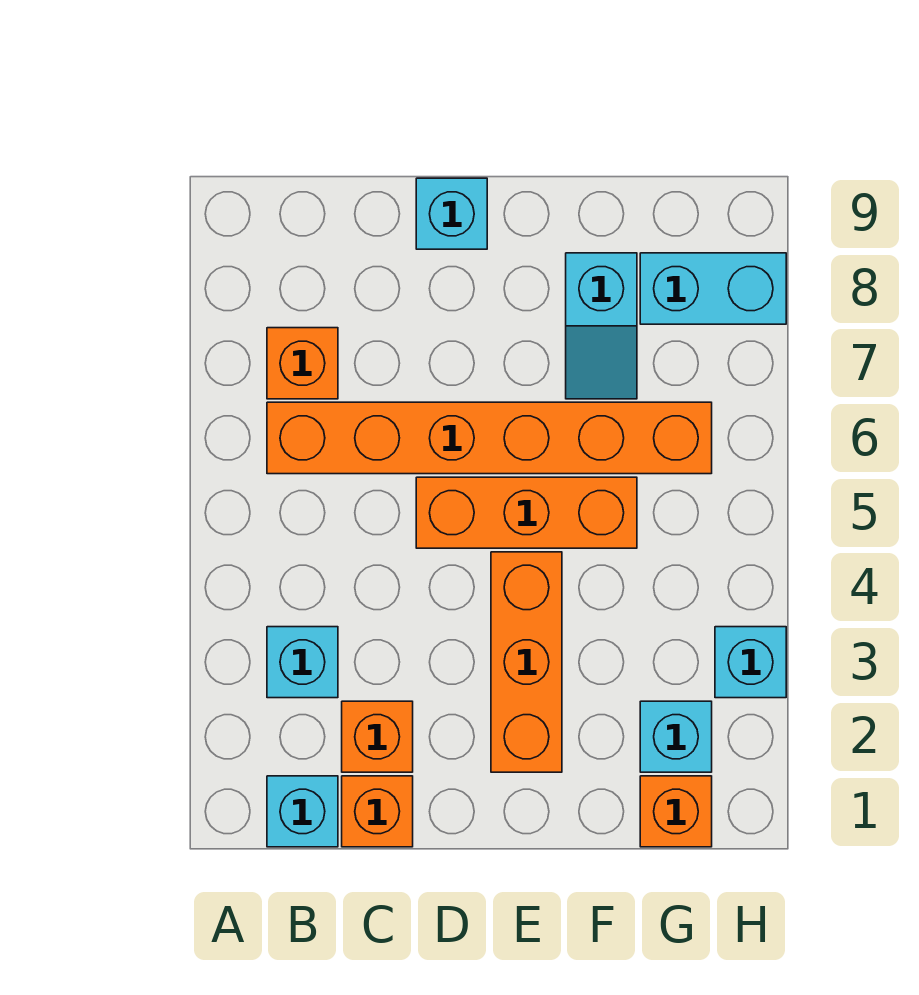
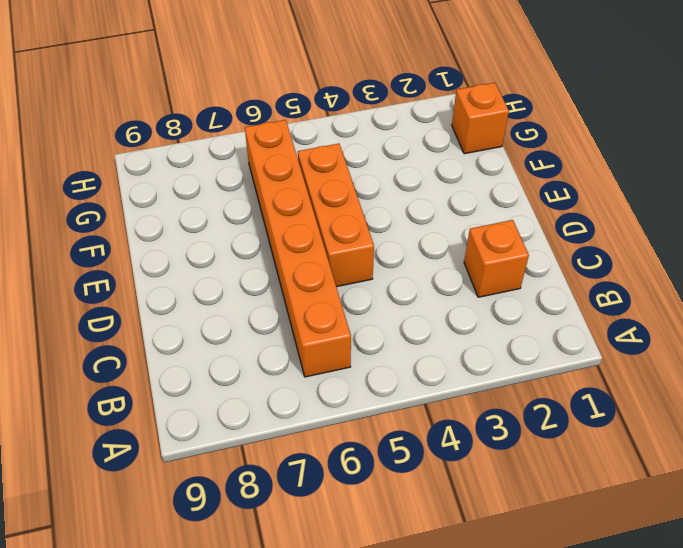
none -> cyan brick B1 level 1
none -> cyan brick B3 level 1
none -> orange brick B7 level 1

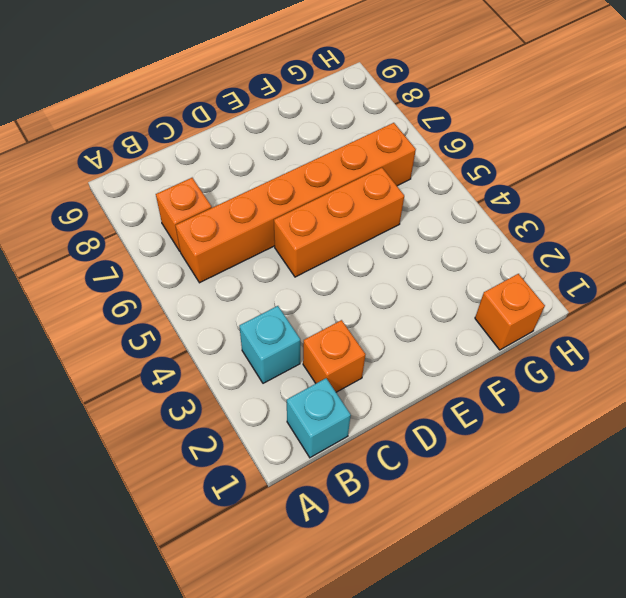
none -> orange brick C1 level 1
none -> cyan brick D9 level 1
none -> orange brick E2:E4 level 1

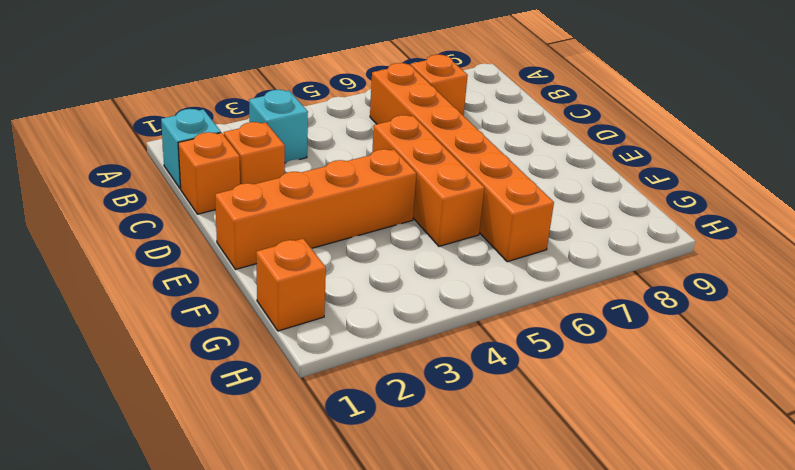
orange brick E1:E4 level 1 -> orange brick E2:E4 level 1
none -> cyan brick D9 level 1
none -> cyan slope F7:F8 level 1 top 8
none -> cyan brick G2 level 1

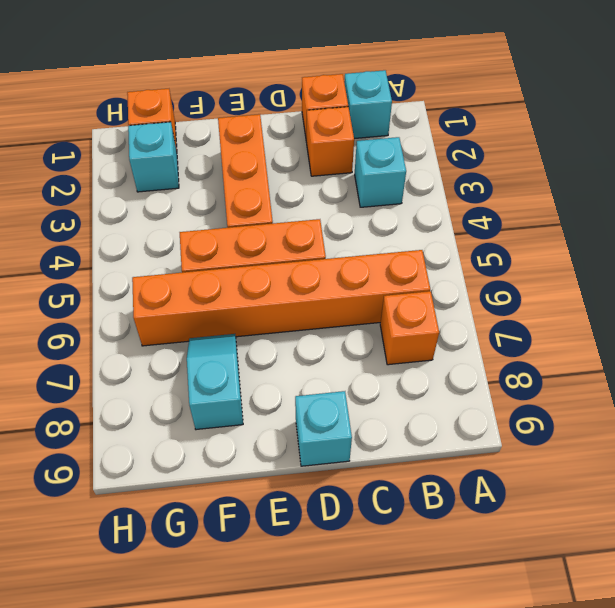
none -> cyan brick G8:H8 level 1
none -> cyan brick H3 level 1

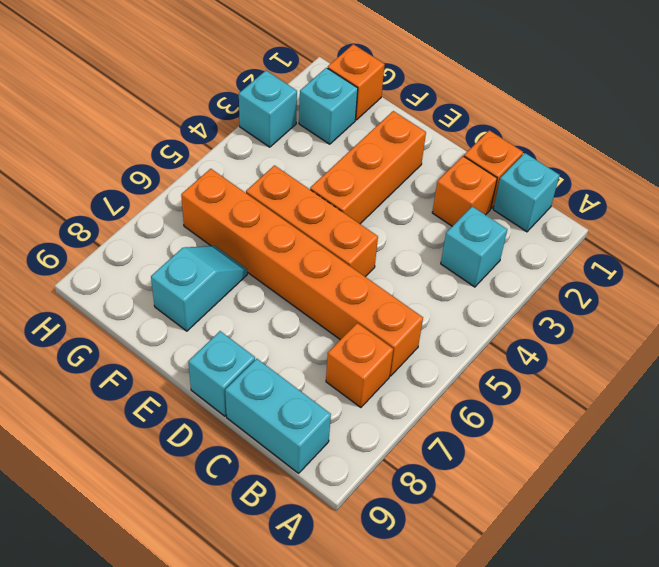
cyan brick B9:C9 level 1 -> cyan brick G8:H8 level 1

